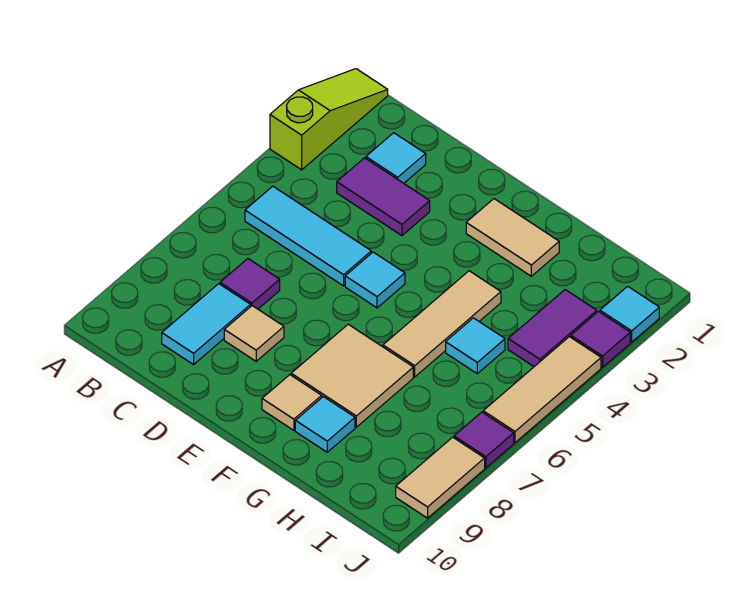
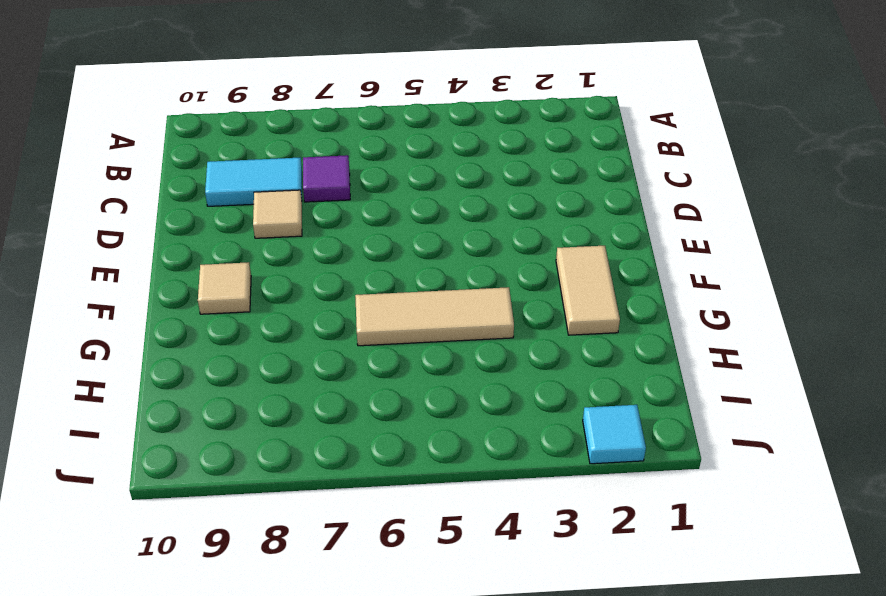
none -> lime slope A1:A3 level 1 top 3
none -> cyan tile B5:D5 level 1
none -> cyan tile C2 level 1

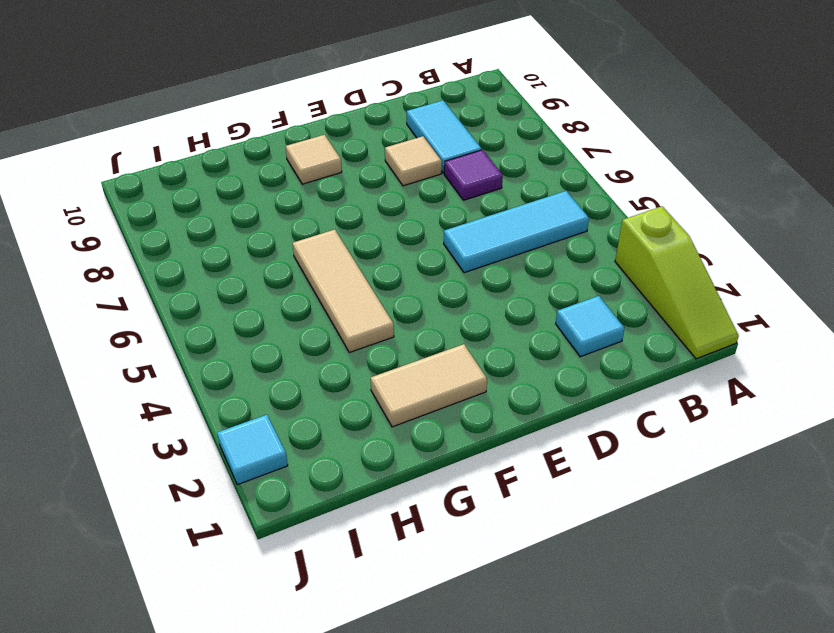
none -> purple tile C3:D3 level 1
none -> cyan tile E5 level 1
none -> tan tile F7:G8 level 1

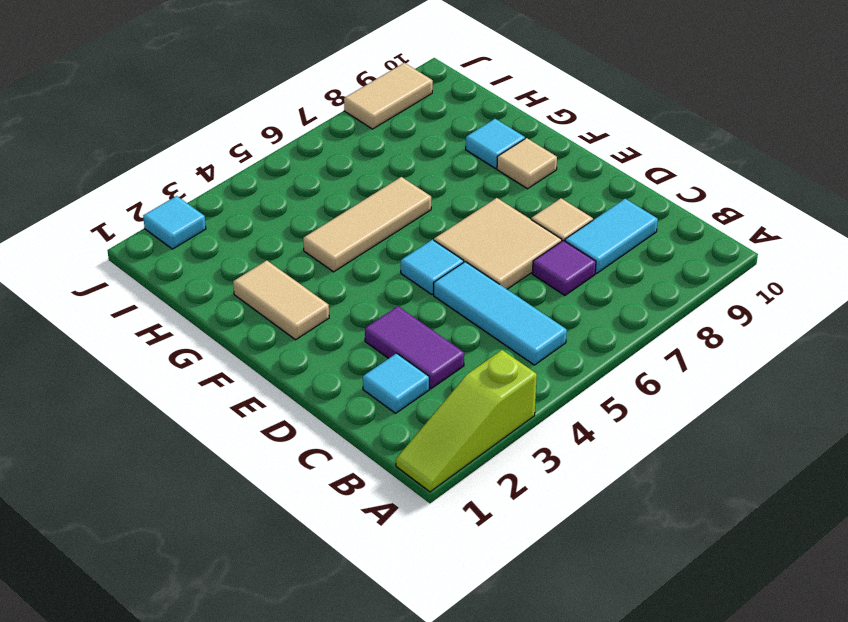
tan tile D6:E7 level 1 -> tan tile F7:G8 level 1
none -> cyan tile H5 level 1
none -> purple tile I3:I4 level 1
none -> purple tile J3 level 1

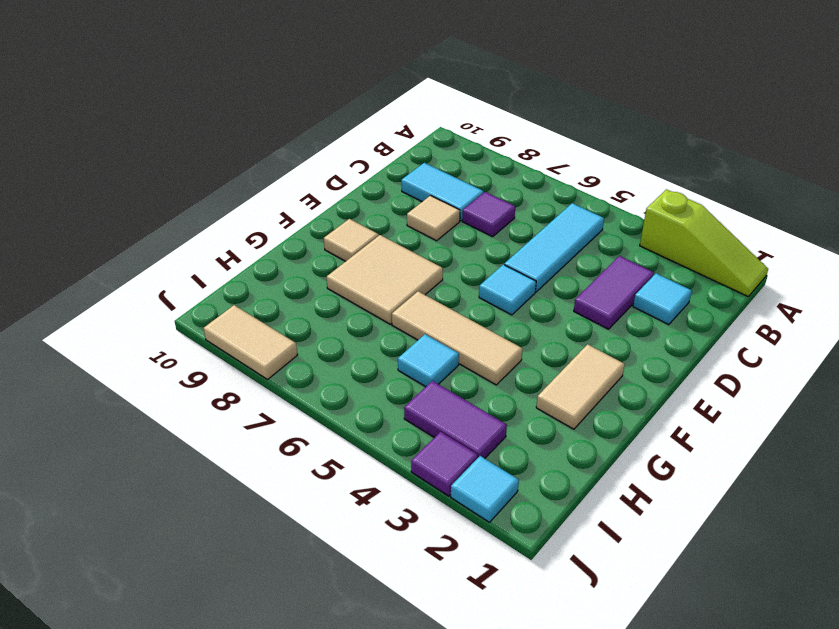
none -> cyan tile G9 level 1
none -> tan tile J4:J6 level 1
none -> purple tile J7 level 1

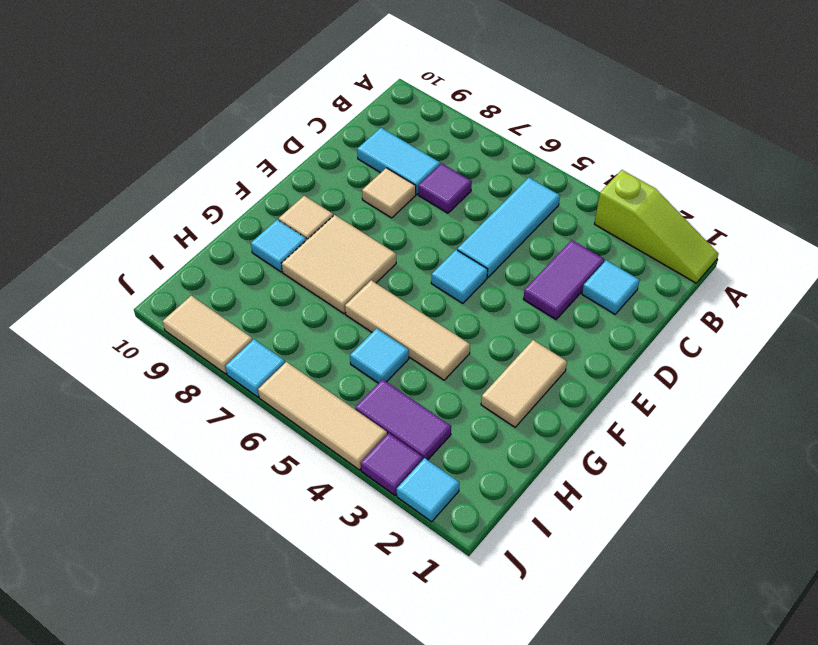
cyan tile J7 level 1 -> purple tile J7 level 1

